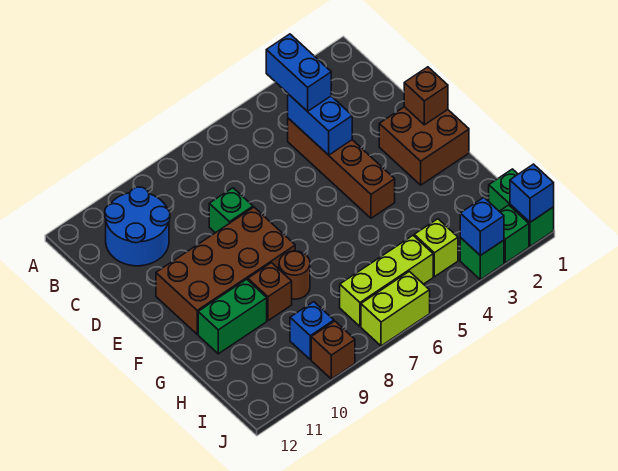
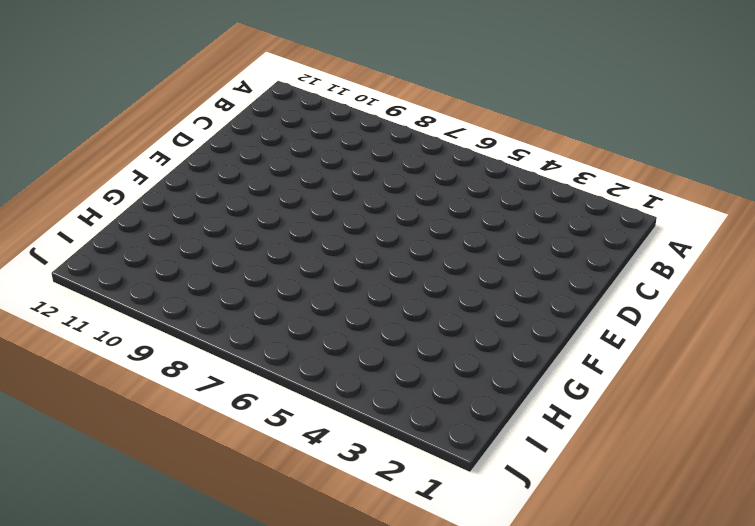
none -> blue round brick B10:C11 level 1
none -> brown brick C4:F4 level 1
none -> green brick D8 level 1

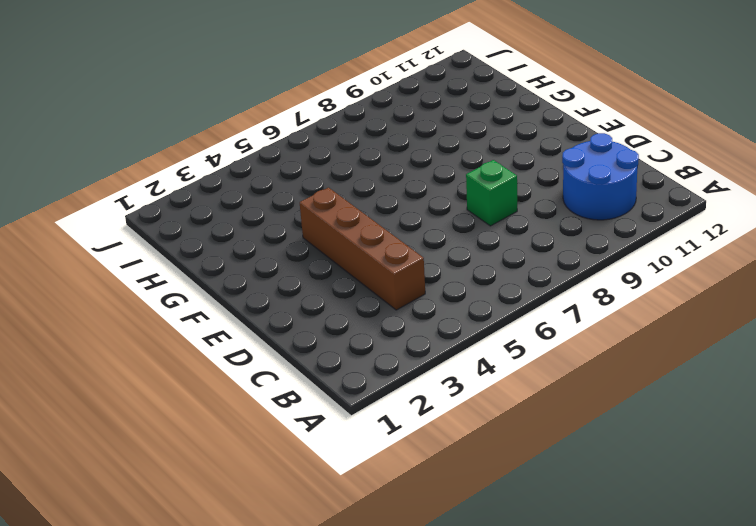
none -> brown brick E1:F2 level 1
none -> brown brick E8:F11 level 1
none -> brown round brick G8 level 1

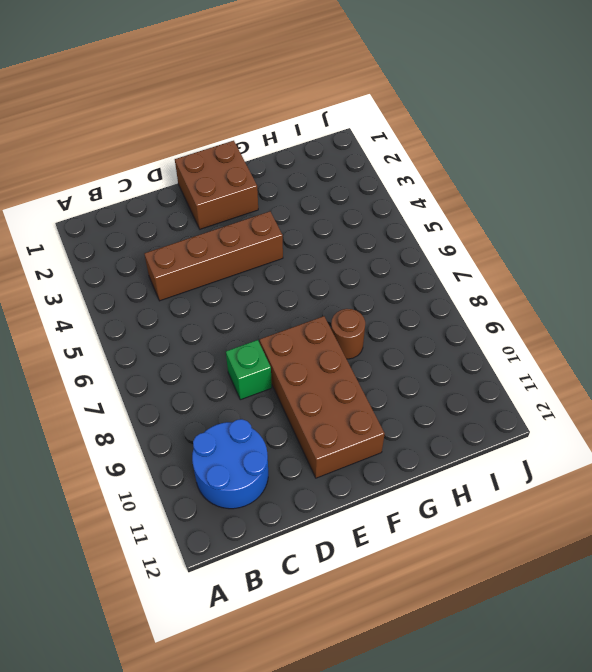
none -> brown brick G9 level 1
none -> green brick G10:G11 level 1
none -> green brick I1:J1 level 1

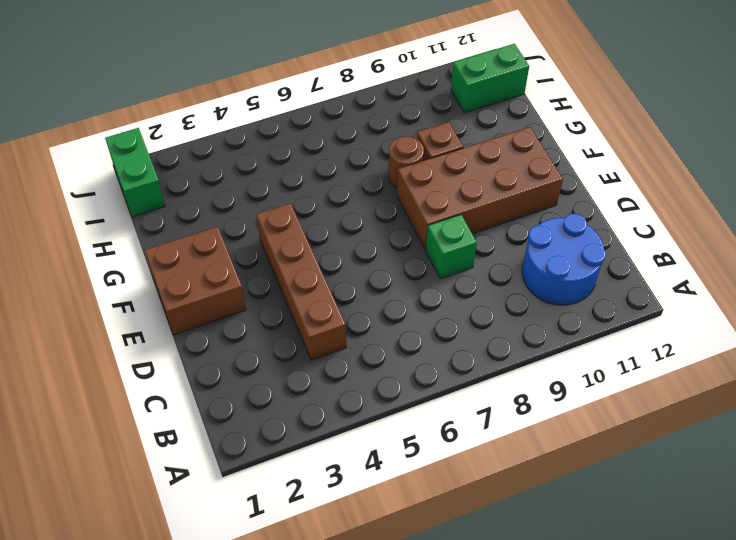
green brick I11:I12 level 1 -> green brick G10:G11 level 1
none -> lime brick I4 level 1
none -> lime brick I5:I7 level 1
none -> blue brick I9 level 1

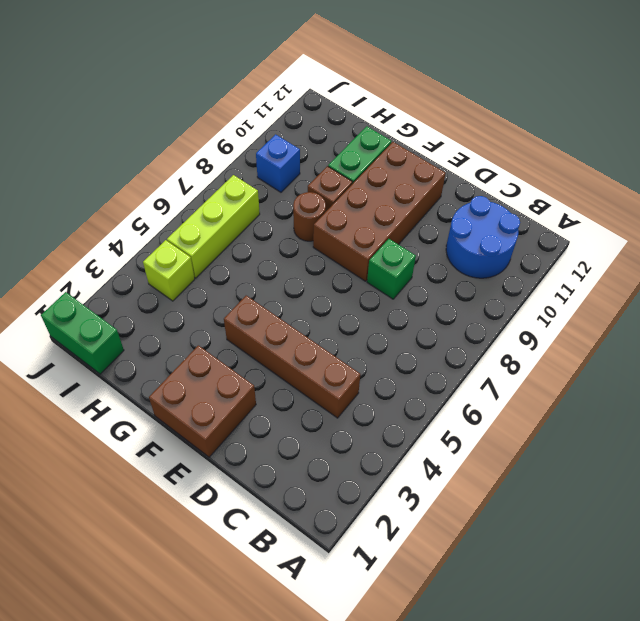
none -> green brick J2 level 1
none -> green brick J3 level 1
none -> lime brick J6:J7 level 1

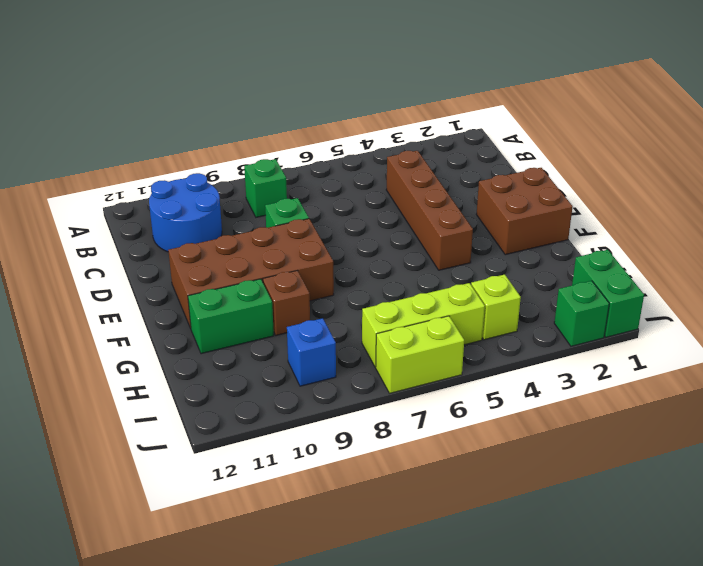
green brick B8 level 1 -> green brick J3 level 1
none -> brown round brick G8 level 1
none -> brown brick J9 level 1
none -> blue brick C4:D4 level 2

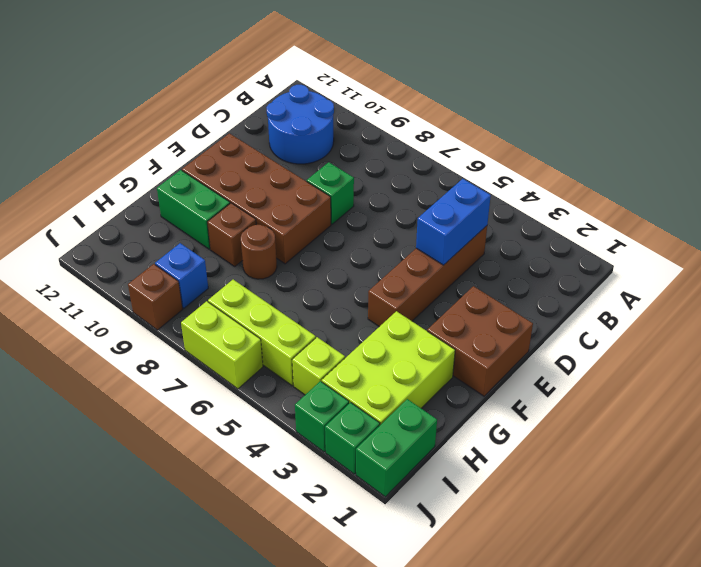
lime brick G2:I3 level 1 -> none
none -> brown brick E1 level 2
none -> blue brick J1 level 2
none -> blue brick J3 level 2

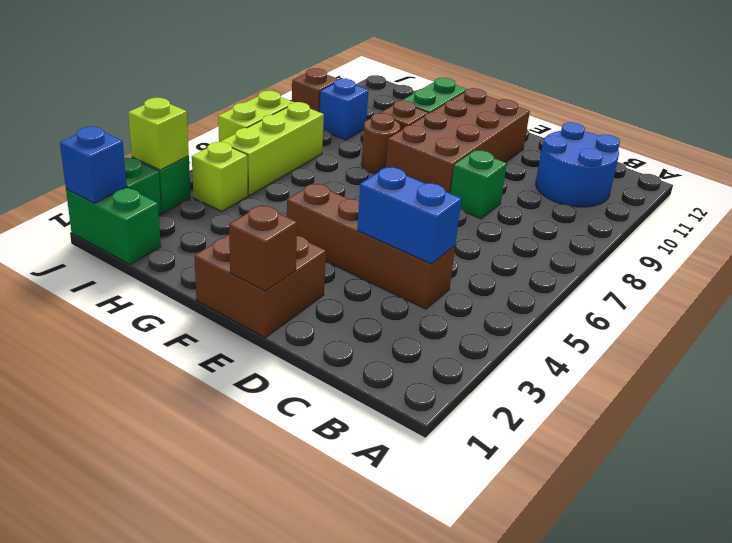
lime brick J3 level 2 -> blue brick J3 level 2
none -> blue brick B4:C4 level 3

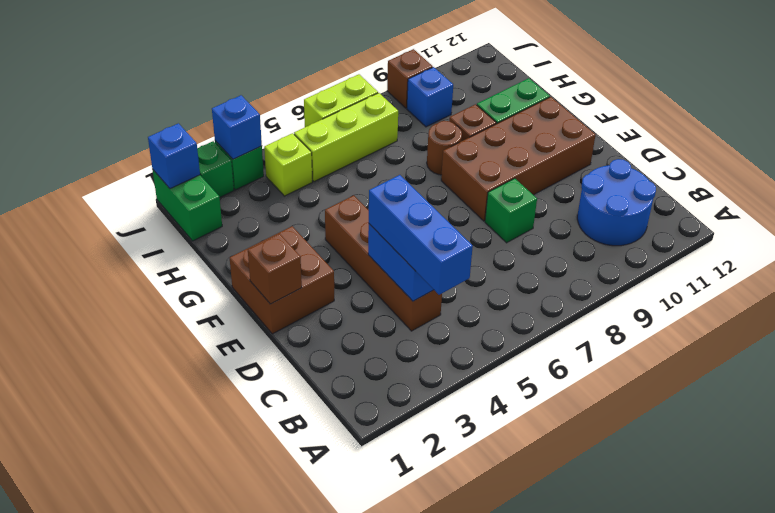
blue brick B4:D4 level 3 -> blue brick B4:C4 level 3

